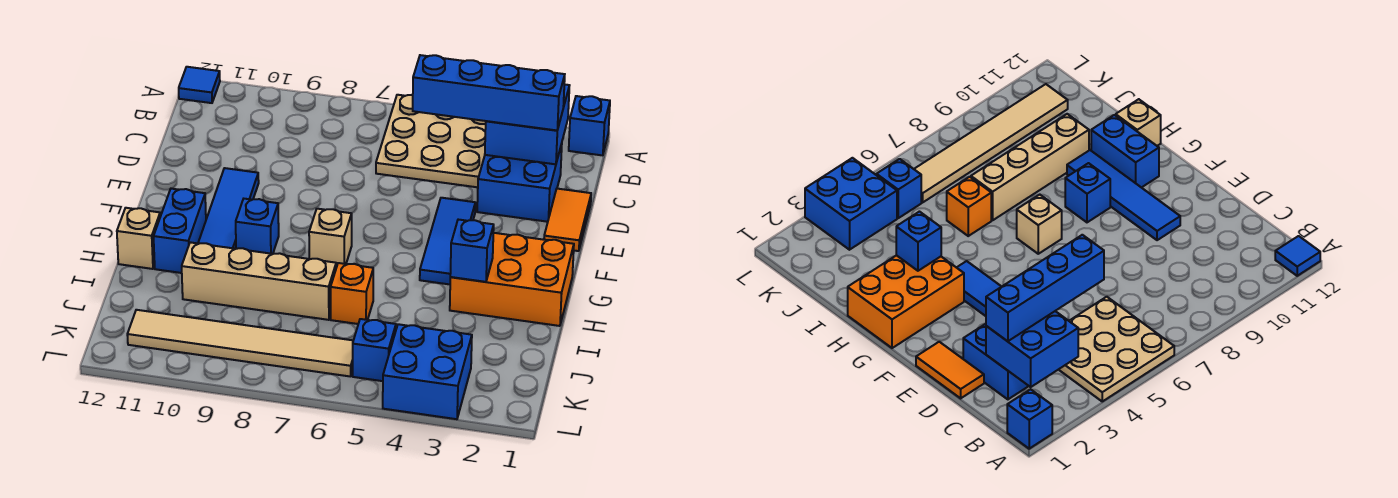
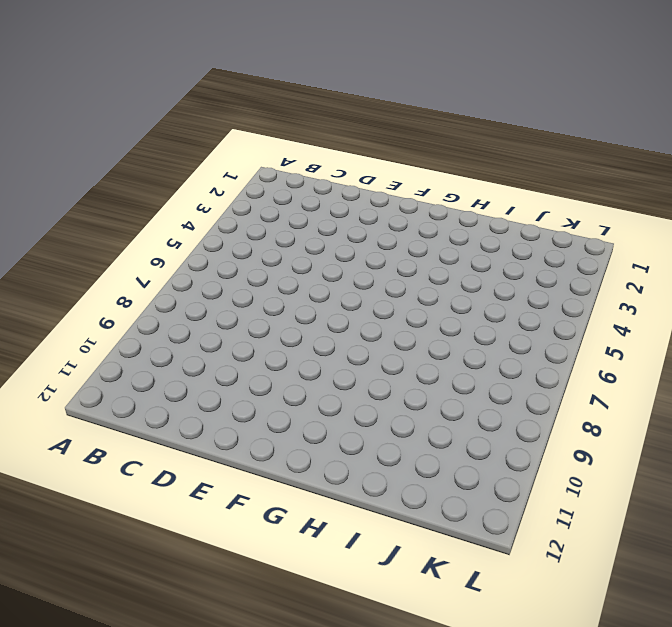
none -> blue brick A1 level 1
none -> tan plate A4:C6 level 1
none -> blue tile A12 level 1

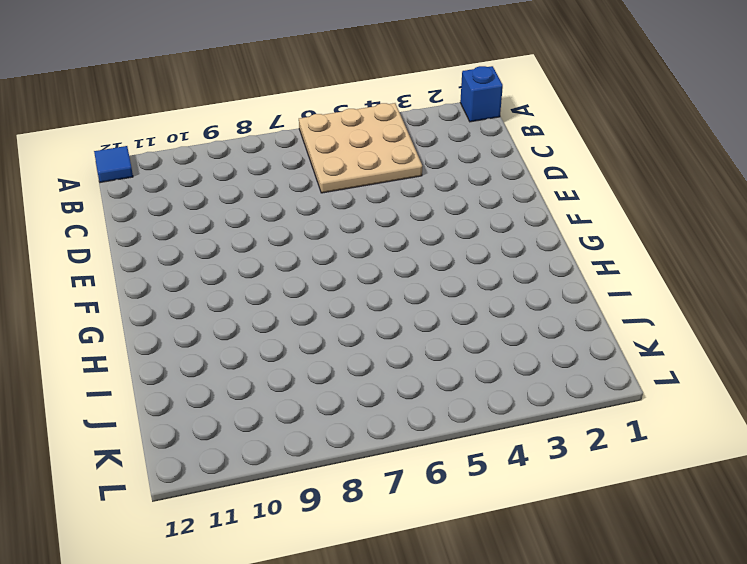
none -> blue brick C2:D3 level 1
none -> orange tile D1:E1 level 1
none -> blue tile E4:G4 level 1

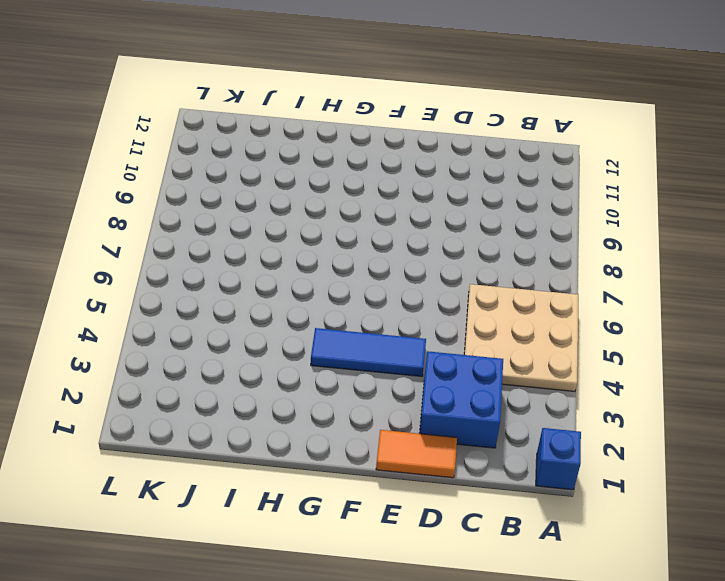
none -> blue tile A12 level 1
none -> blue tile E10:H10 level 1
none -> orange brick G1:H3 level 1

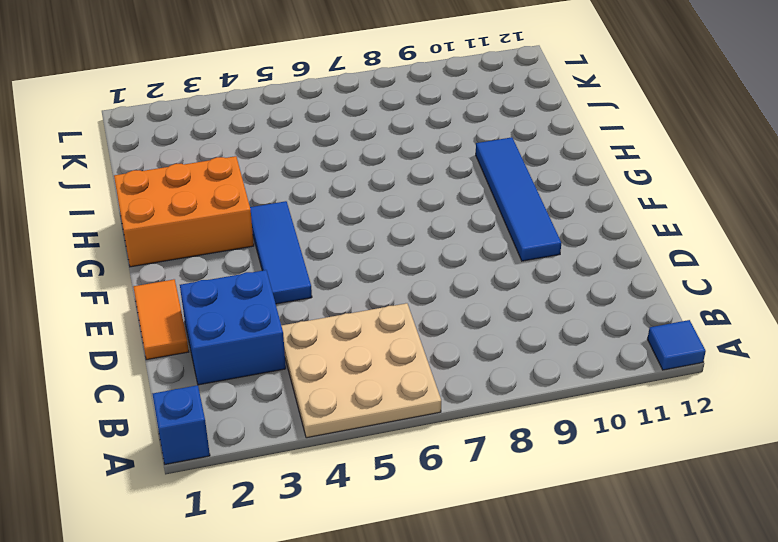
none -> tan brick G7 level 1
none -> blue brick G9 level 1
none -> blue brick G11:H11 level 1

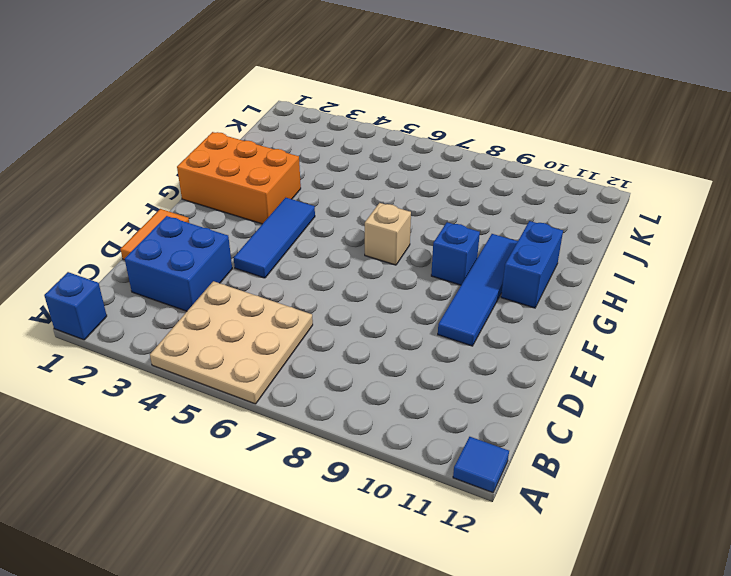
none -> tan brick H12 level 1
none -> orange brick I6 level 1
none -> tan brick I7:I10 level 1

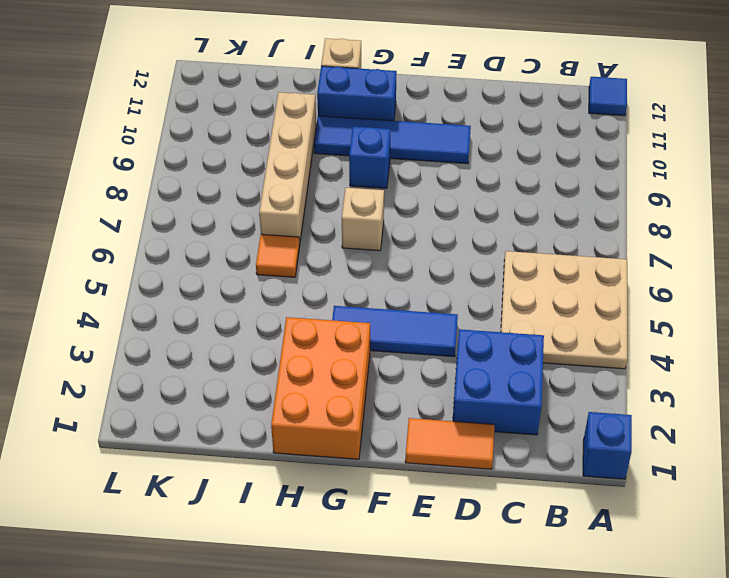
orange tile I6 level 1 -> orange brick I6 level 1
none -> blue brick K3:L4 level 1
none -> blue brick K5 level 1
none -> tan tile K6:K11 level 1

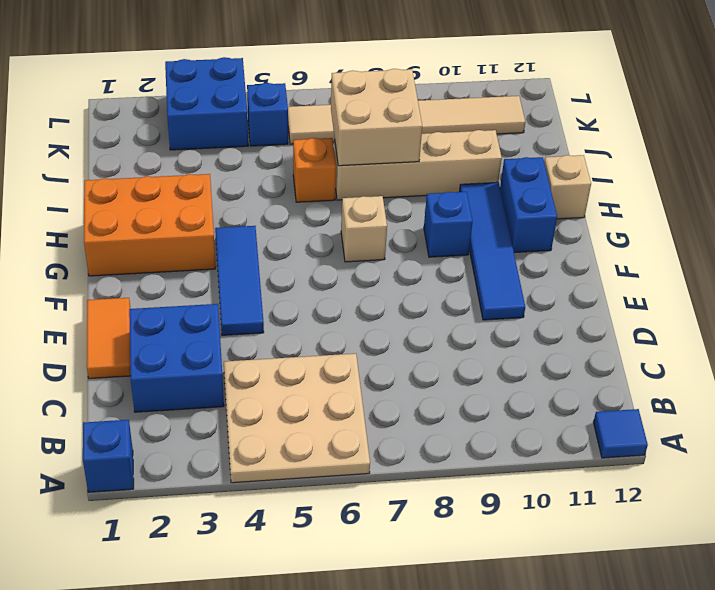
tan brick I7:J8 level 2 -> none
none -> blue brick B2:C3 level 2
none -> blue brick H3 level 2
none -> blue brick C2:C5 level 3

